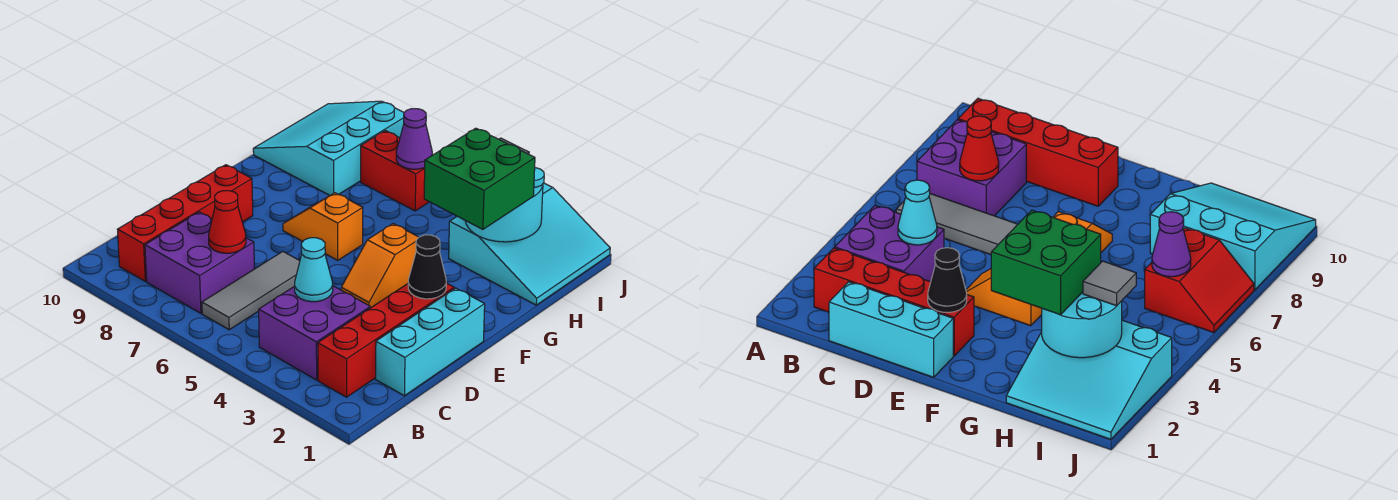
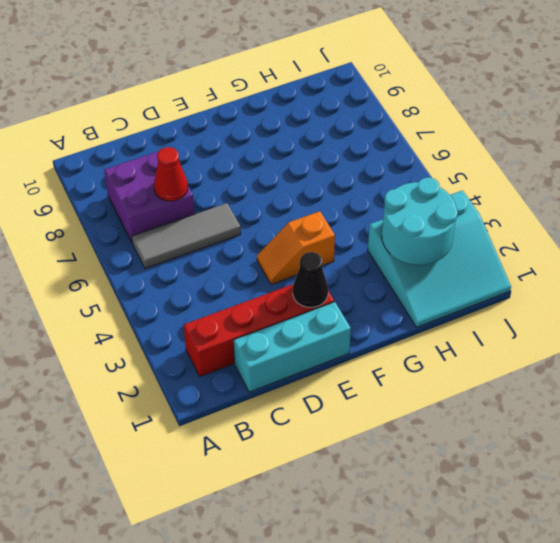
none -> purple brick B3:C4 level 1
none -> red brick B9:E9 level 1
none -> orange slope F6:F7 level 1 top 6

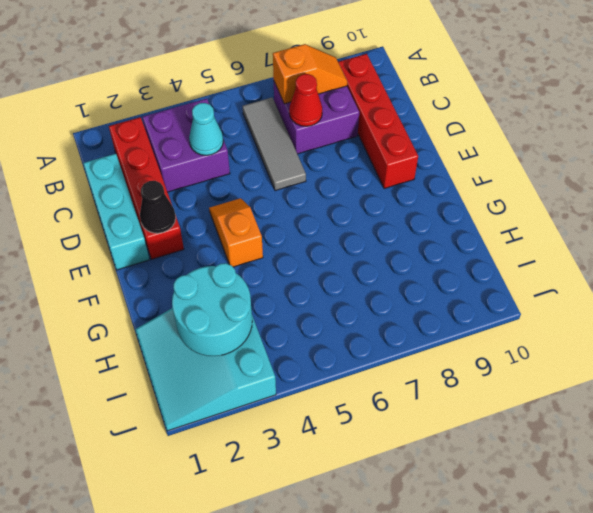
orange slope B7:B8 level 2 top 7 -> orange slope F6:F7 level 1 top 6
none -> cyan slope H8:J10 level 1 top 8
none -> red slope I6:J7 level 1 top I
none -> purple cone I6 level 2

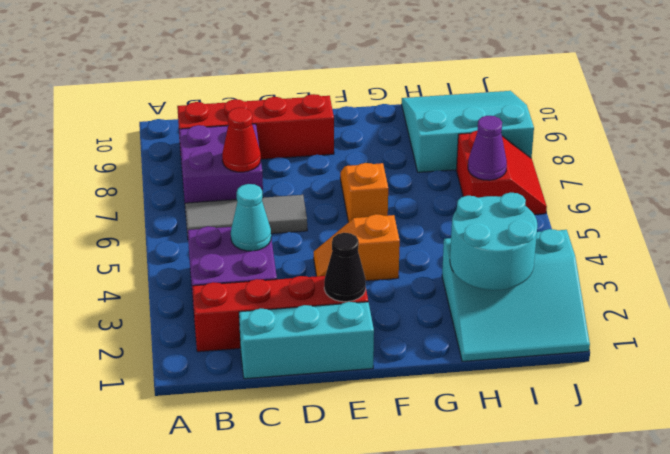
none -> green brick G2:H3 level 3
none -> grey tile I3 level 3

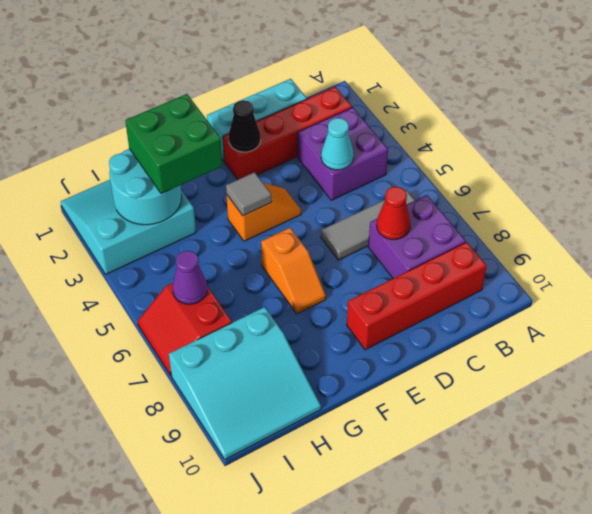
grey tile F4 level 2 -> grey tile I3 level 3

